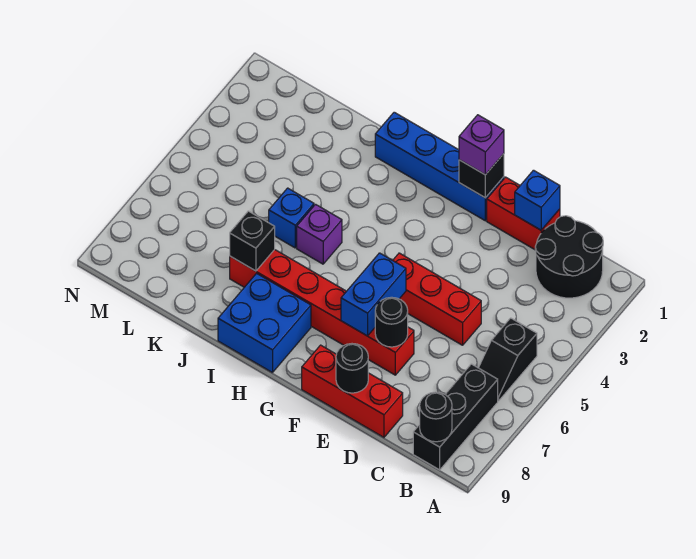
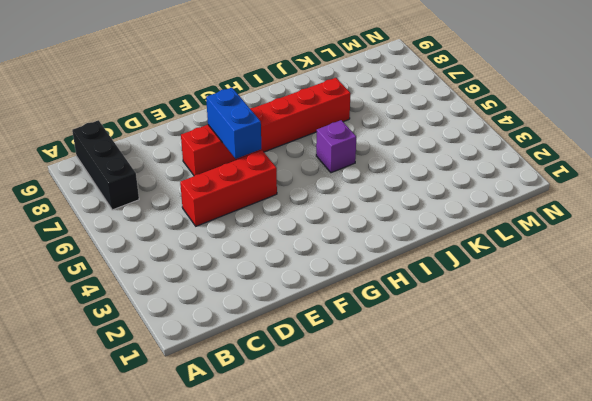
none -> black round brick B1:C2 level 1
none -> black slope B5:B6 level 1 top 5
none -> red brick D1:E1 level 1

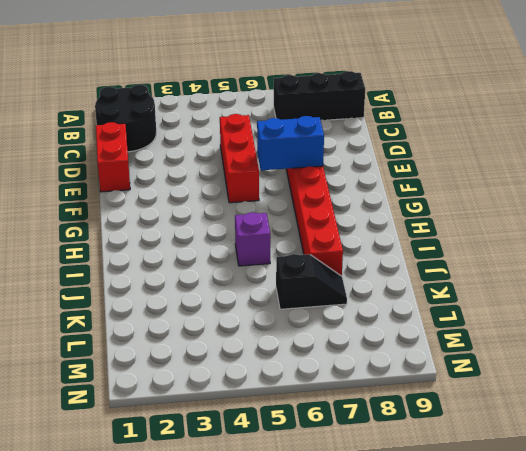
black slope K6:K7 level 1 top 6 -> black slope B5:B6 level 1 top 5
none -> red brick D9:F9 level 1
none -> blue brick F1:I1 level 1
none -> blue brick H8:I9 level 1

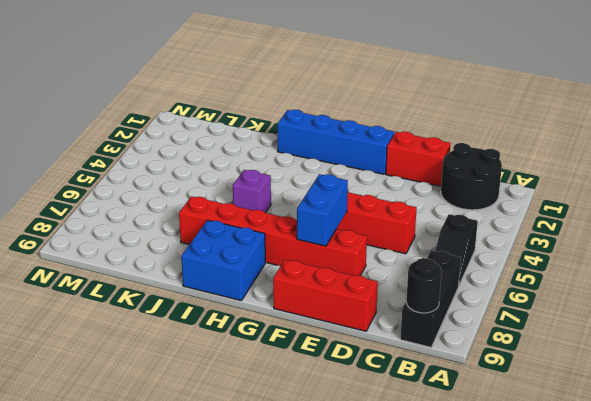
none -> blue brick J5 level 1
none -> blue brick D1 level 2
none -> black round brick E7 level 2

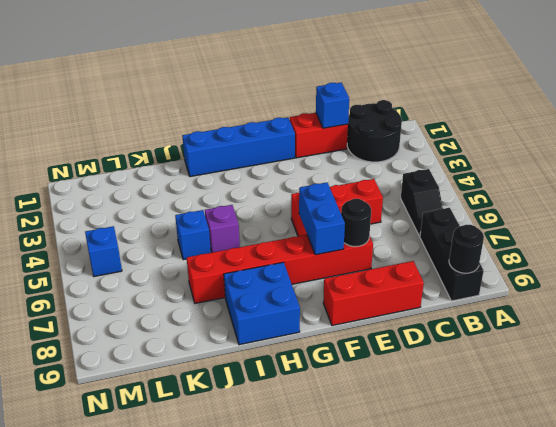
blue brick M5 level 1 -> none
none -> black round brick E9 level 2
none -> black brick F1 level 2
none -> black brick J7 level 2

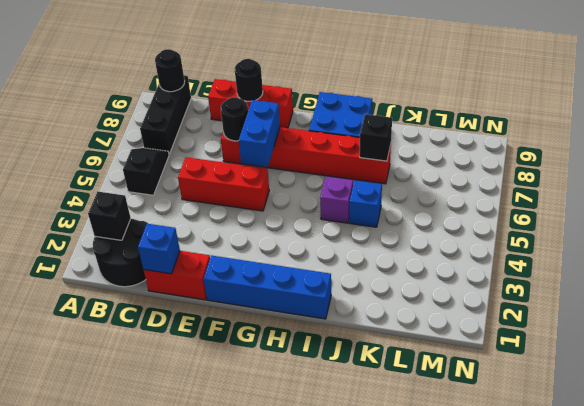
black brick B2 level 2 -> black brick F1 level 2
none -> purple brick F1 level 3

